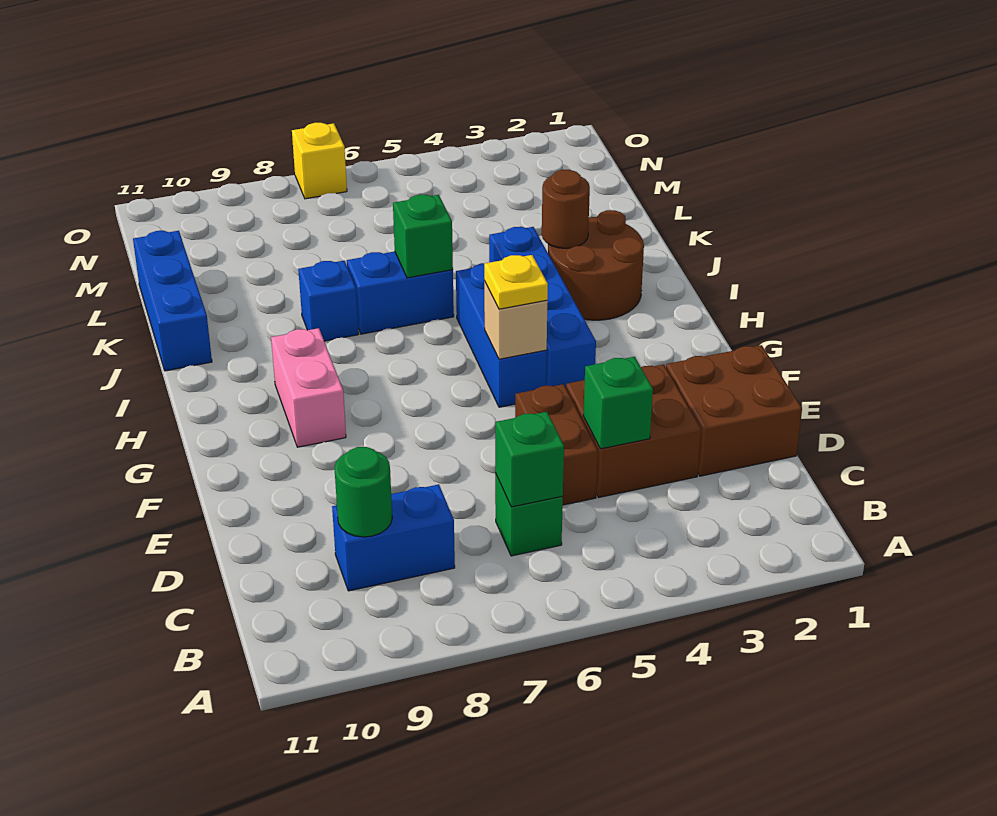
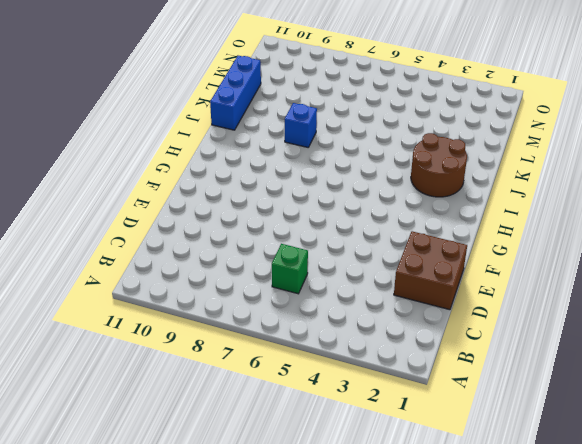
none -> blue brick C8:C9 level 1
none -> brown brick D3:E4 level 1
none -> brown brick D5:E5 level 1

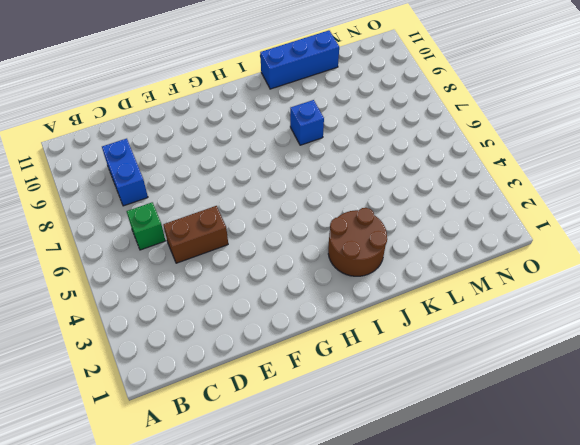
none -> brown brick D1:E2 level 1
none -> brown brick D3:E4 level 1
none -> blue brick G4:J4 level 1

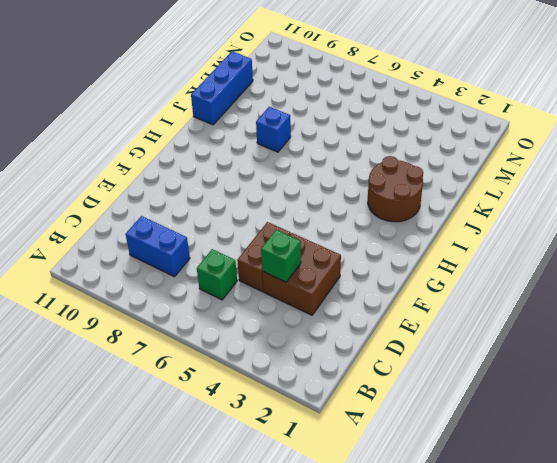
none -> brown brick D1:E2 level 1
none -> blue brick G4:J4 level 1
none -> blue brick G5:I5 level 1

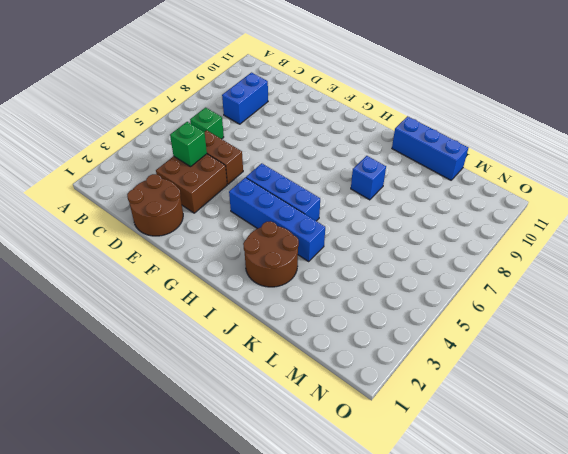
brown round brick D1:E2 level 1 -> brown brick D1:E2 level 1
none -> pink brick G9:H9 level 1
none -> blue brick J6:J7 level 1
none -> yellow brick O7 level 1

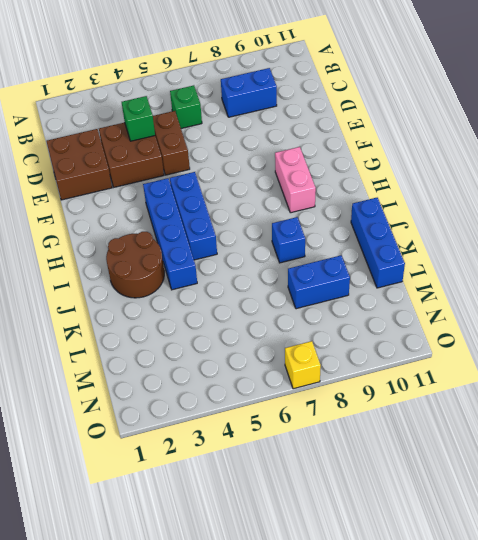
blue brick L8:L9 level 1 -> blue brick J6:J7 level 1
none -> green brick C6 level 2
none -> green round brick C9 level 2
none -> tan brick G5 level 2

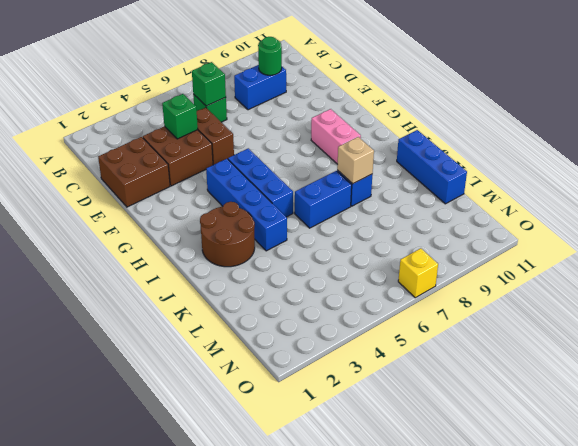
tan brick J8 level 2 -> tan brick G5 level 2
none -> brown round brick J3 level 2
none -> green brick J6 level 2
none -> yellow plate G5 level 3

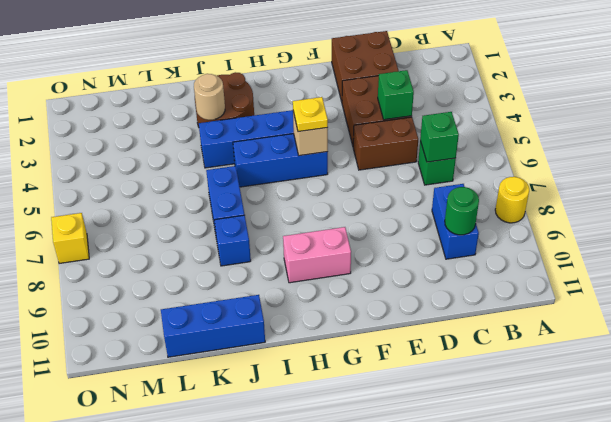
yellow round brick A8 level 1 -> none
tan round brick J3 level 2 -> brown round brick J3 level 2
none -> green brick J6 level 2

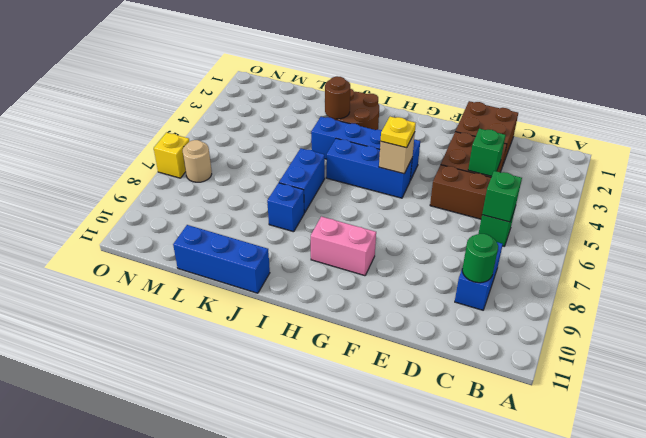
tan round brick N7 level 1 -> none
none -> green brick J6 level 2

